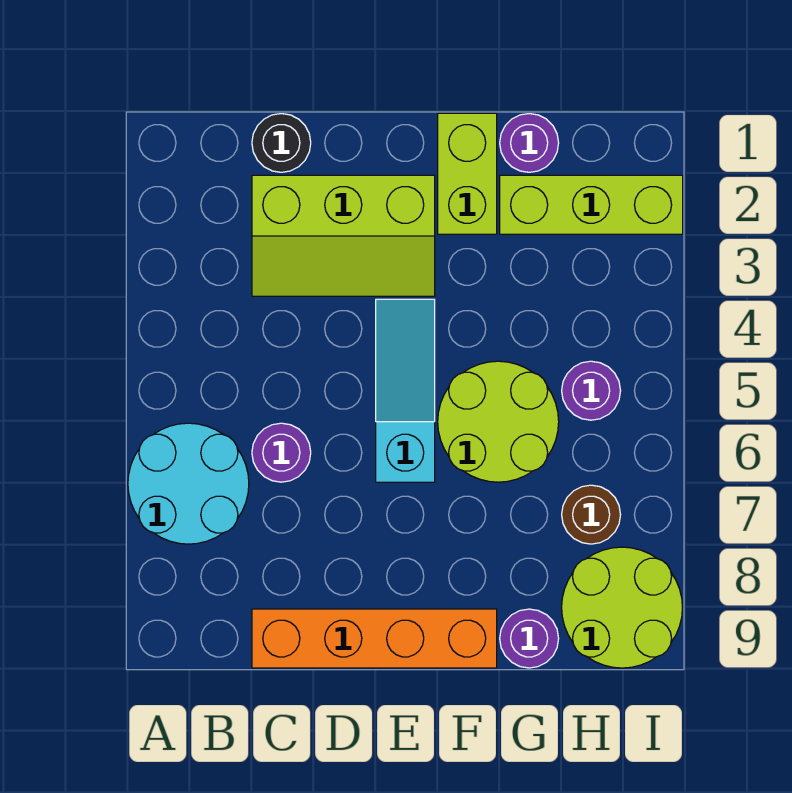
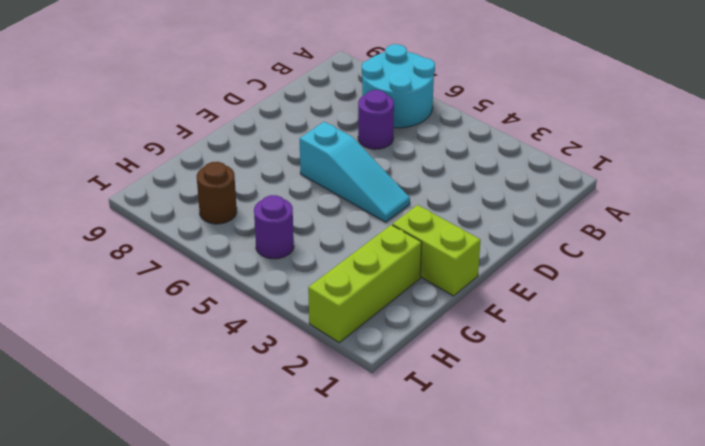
none -> black round brick C1 level 1
none -> lime slope C2:E3 level 1 top 2
none -> orange brick C9:F9 level 1

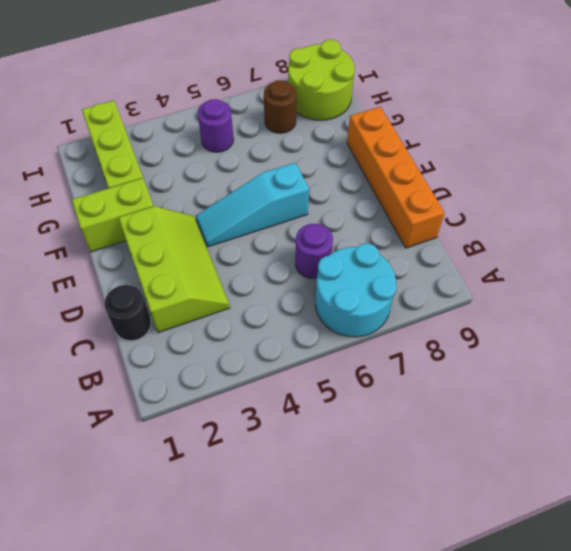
none -> lime round brick F5:G6 level 1
none -> purple round brick G1 level 1
none -> purple round brick G9 level 1

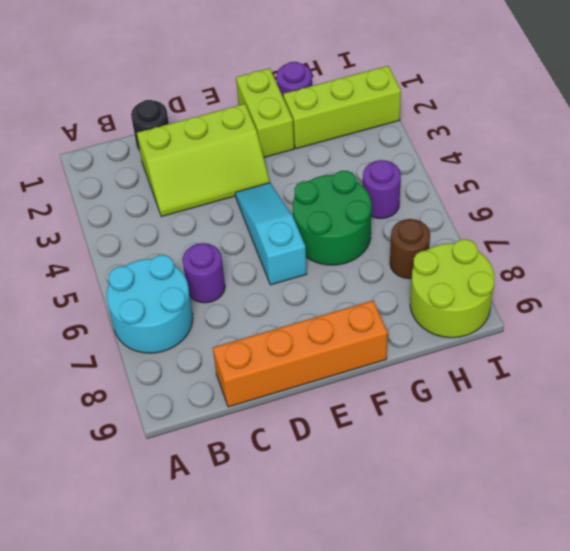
green round brick F5:G6 level 1 -> lime round brick F5:G6 level 1
none -> purple round brick G9 level 1

